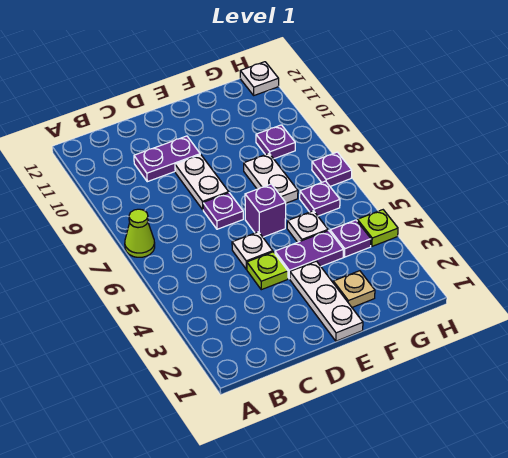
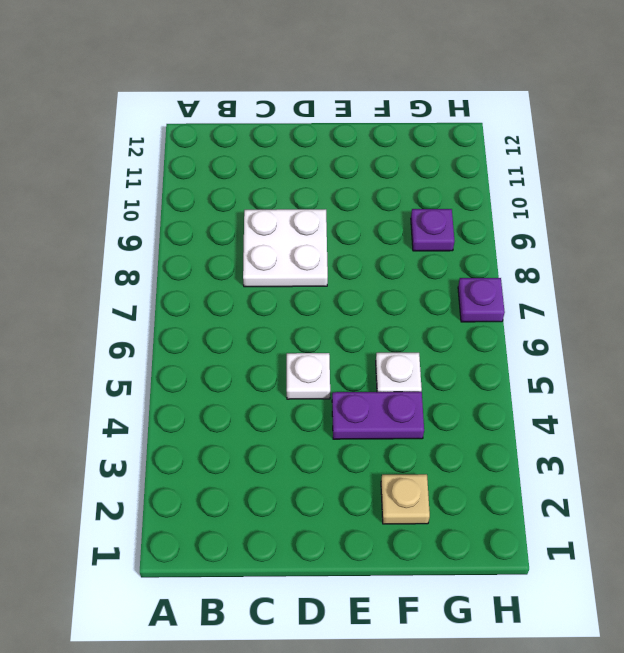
white plate C8:D9 level 1 -> white plate D8:D9 level 1
none -> lime cone A7 level 1
none -> purple plate C10:D10 level 1
none -> lime plate D4 level 1

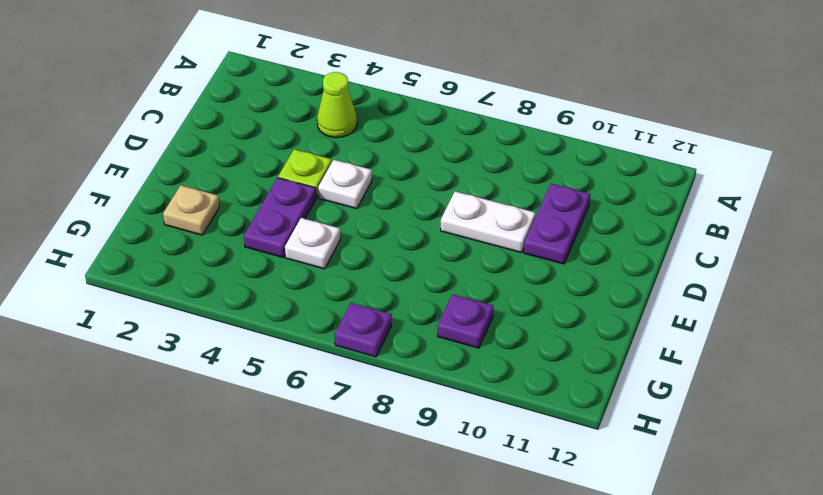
lime cone B4 level 1 -> lime cone A7 level 1
none -> purple plate D7 level 1
none -> white plate E1:E3 level 1
none -> purple brick E6 level 1

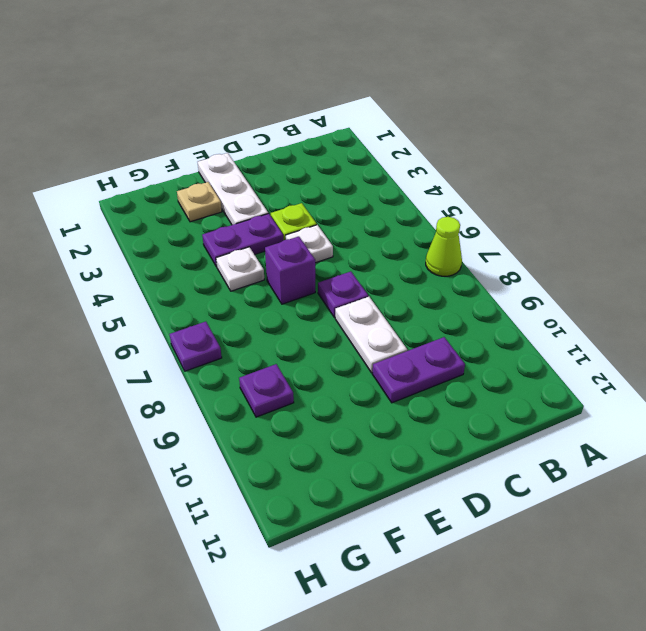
none -> white plate F7:F8 level 1
none -> purple plate G4 level 1
none -> purple plate G6 level 1

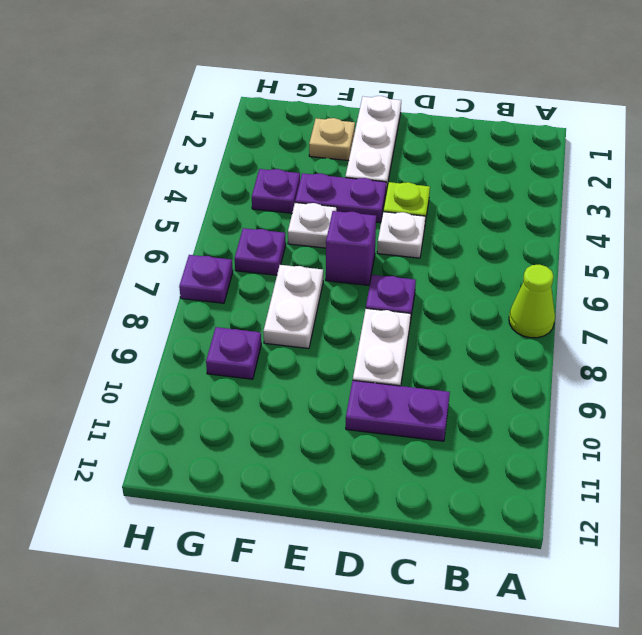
none -> lime plate H4 level 1
none -> white plate H12 level 1

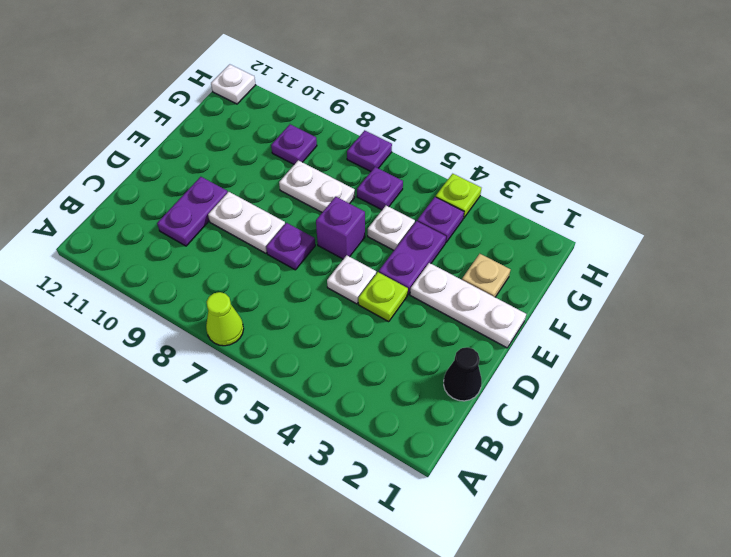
black cone C1 level 1 -> none

